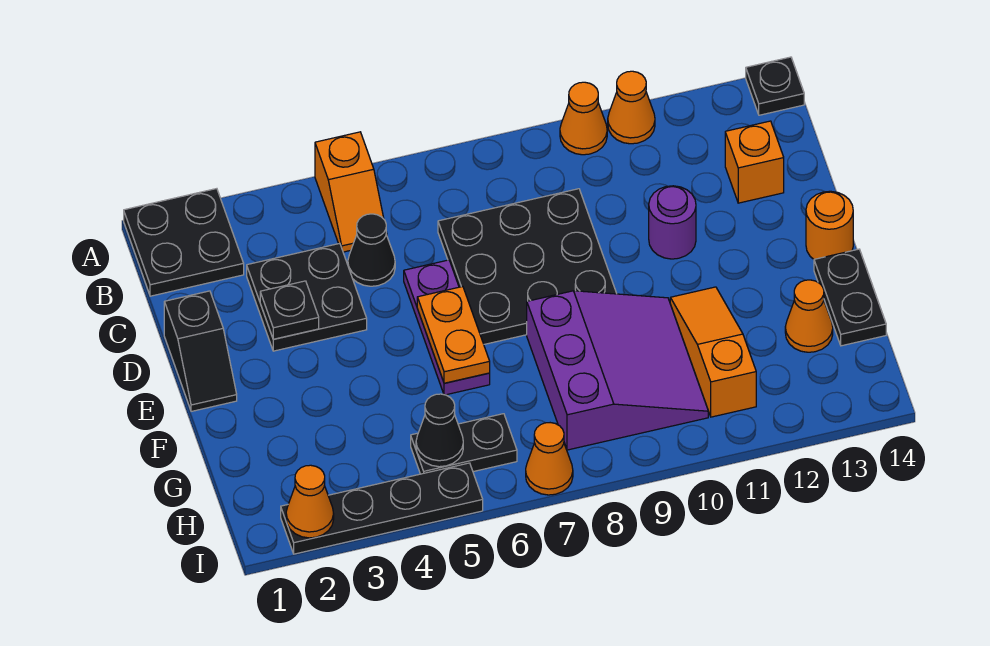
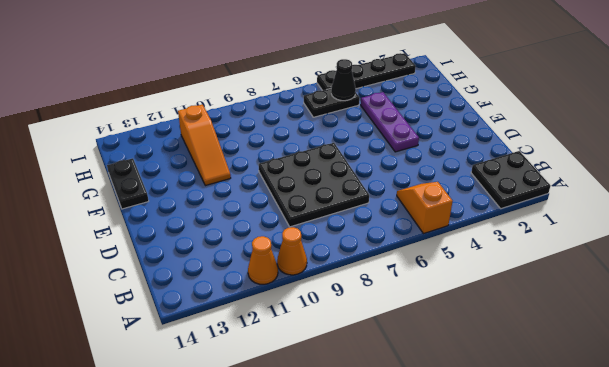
purple plate E4:G4 level 1 -> purple plate D6:F6 level 1
none -> black plate A14 level 1
none -> black plate C3:D4 level 1
none -> black cone C5 level 1

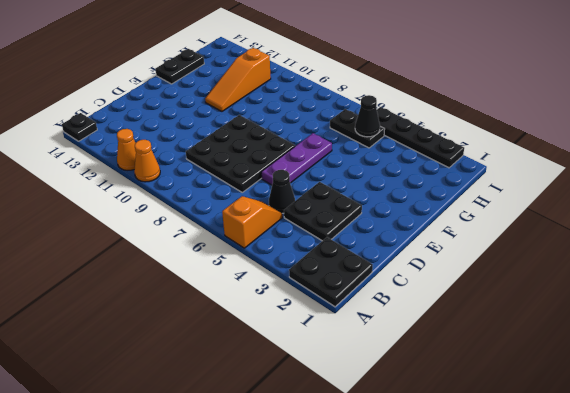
none -> orange brick C13 level 1
none -> black slope D1:E1 level 1 top D
none -> purple round brick D11 level 1

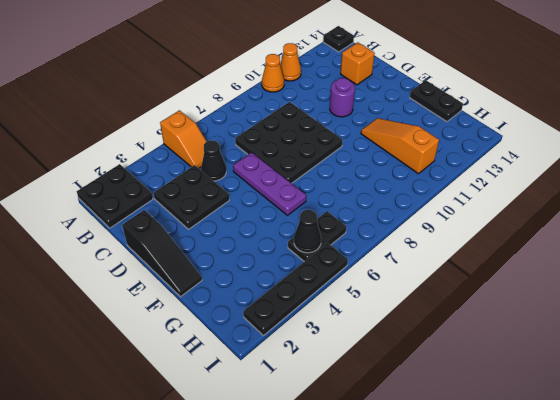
black slope D1:F1 level 1 top D -> black slope D1:E1 level 1 top D
none -> orange round brick E14 level 1
none -> purple slope F8:H10 level 1 top 8
none -> orange cone G13 level 1

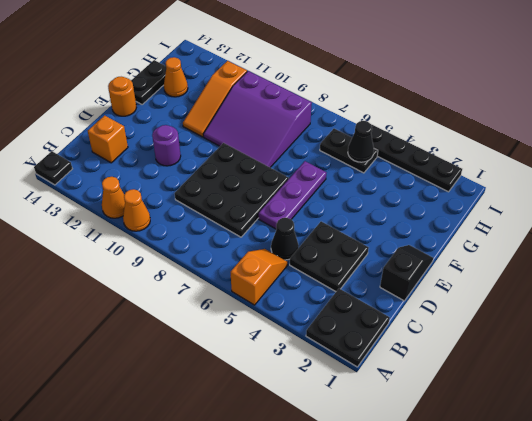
purple slope F8:H10 level 1 top H -> purple slope F8:H10 level 1 top 8
none -> orange cone I7 level 1
none -> black plate D3 level 2
none -> orange plate E6:F6 level 2

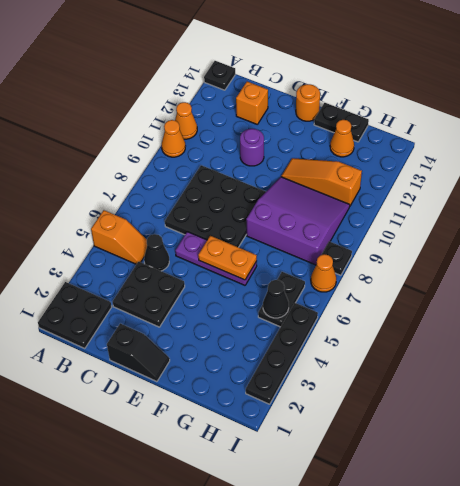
black plate I8 level 1 -> black plate D3 level 2
none -> orange cone I2 level 2

